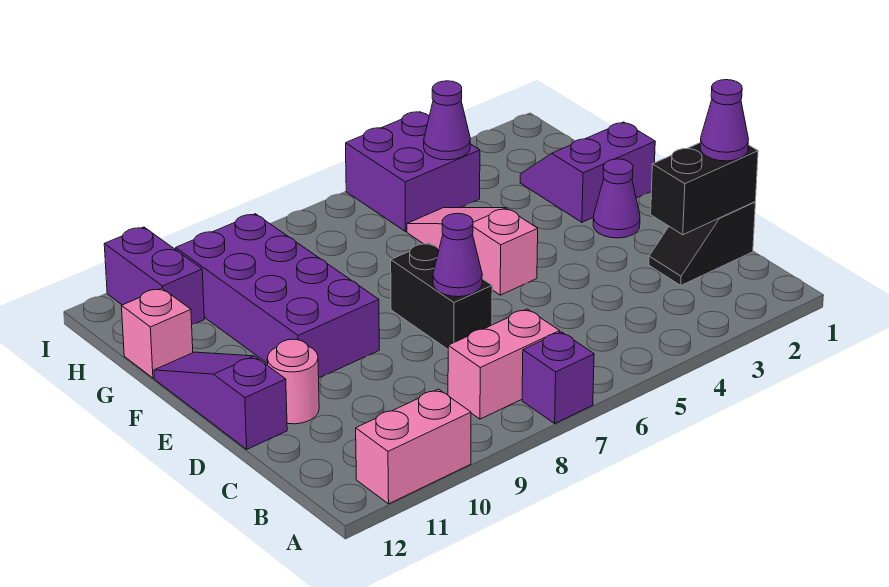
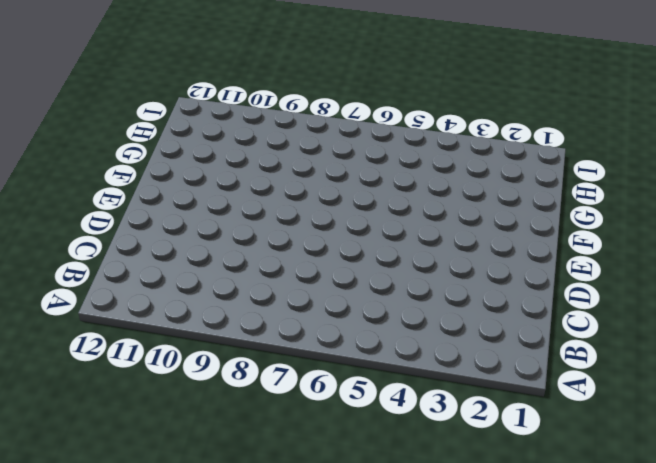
none -> purple brick A7 level 1
none -> pink brick A10:A11 level 1
none -> pink brick B7:B8 level 1

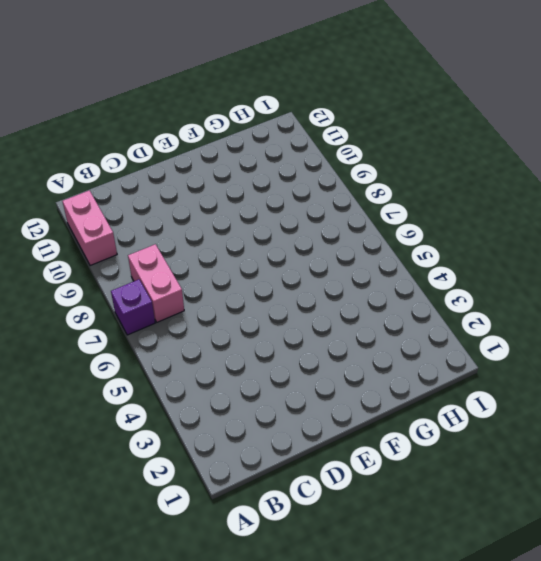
none -> black slope C1:C2 level 1 top 1
none -> black brick D7:E7 level 1
none -> pink round brick D11 level 1

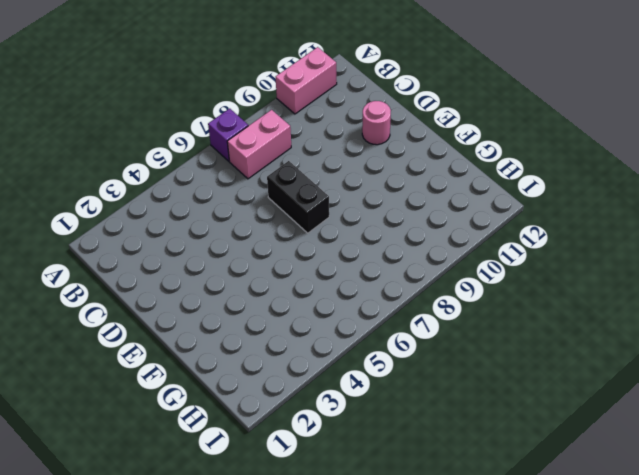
none -> black slope C1:C2 level 1 top 1
none -> purple slope D12:F12 level 1 top D
none -> purple cone E2 level 1

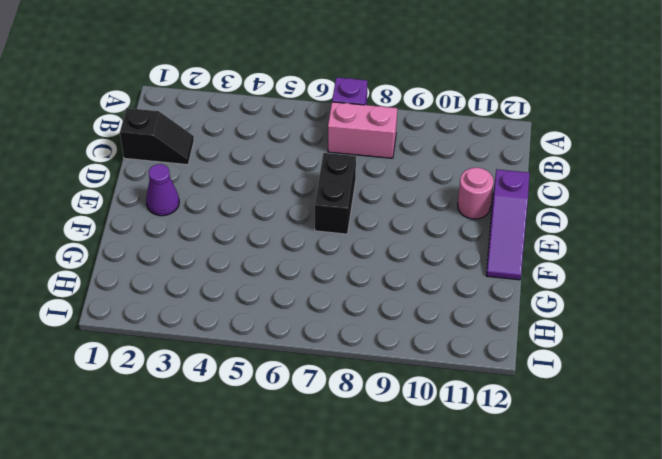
none -> pink brick A10:A11 level 1
none -> pink slope E5:G5 level 1 top E
none -> purple brick E9:H10 level 1

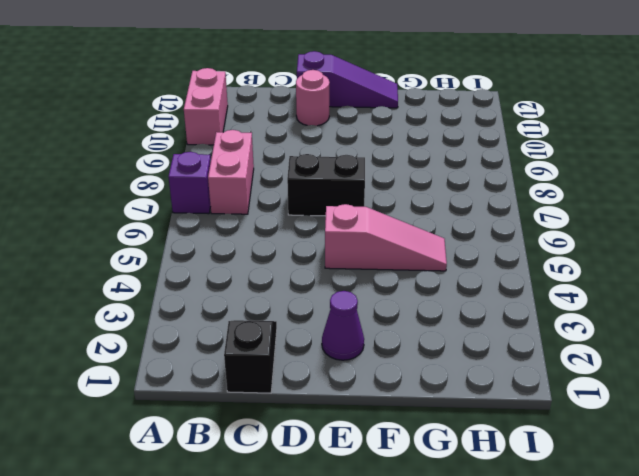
none -> purple brick E9:H10 level 1
none -> purple slope F1:G2 level 1 top F
none -> pink brick G12 level 1

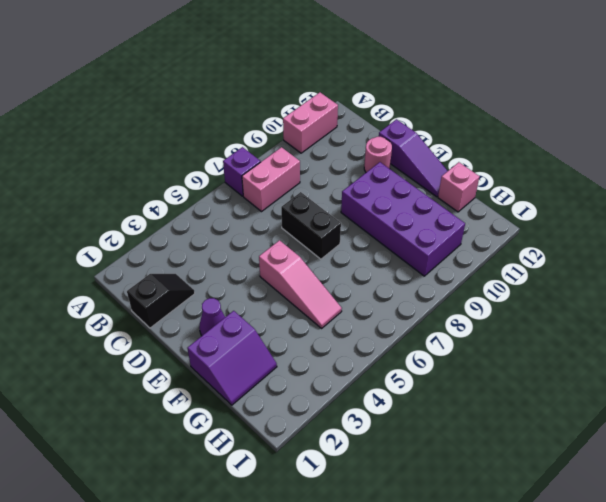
none -> purple brick H4:I5 level 1
none -> purple brick H11:I11 level 1
none -> black brick C1:C2 level 2

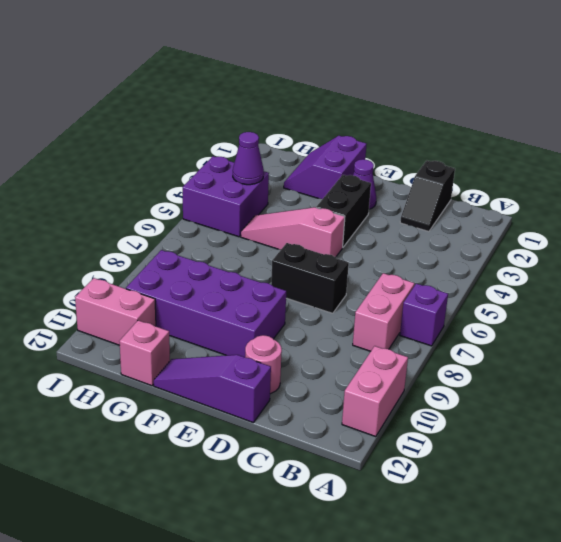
black brick E3:E4 level 1 -> black brick C1:C2 level 2
pink brick H11:I11 level 1 -> purple brick H11:I11 level 1
none -> purple cone D7 level 2
none -> purple cone C1 level 3

